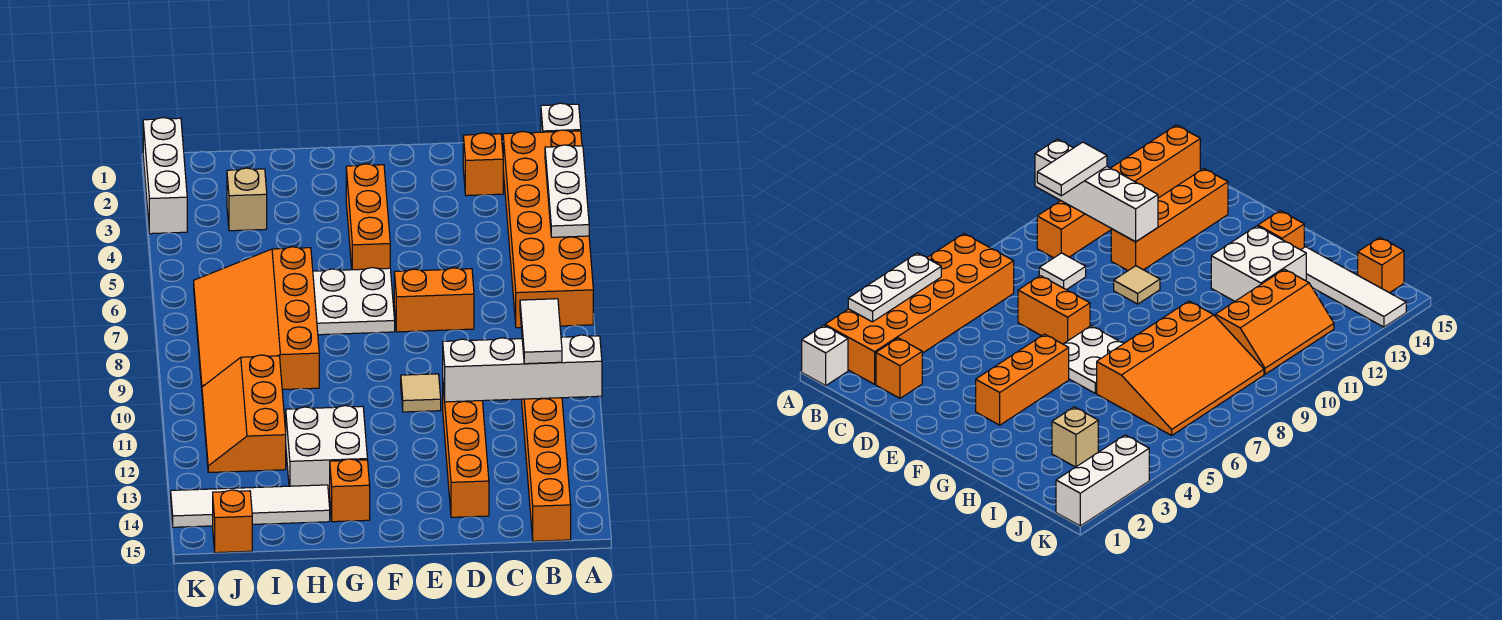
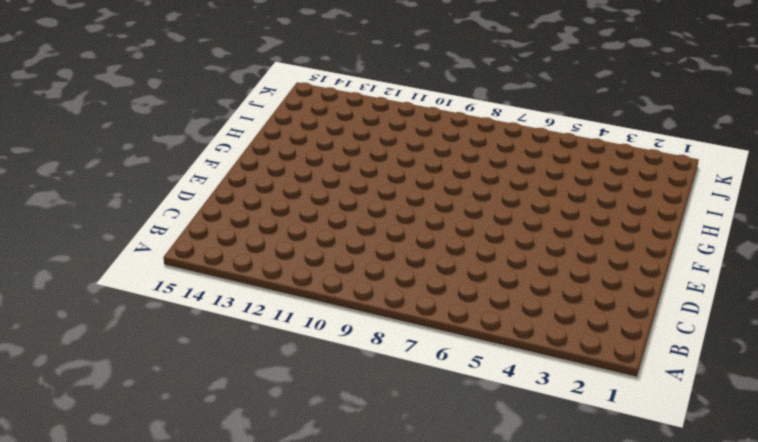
none -> white brick A1 level 1
none -> orange brick A2:B7 level 1
none -> orange brick B10:B15 level 1

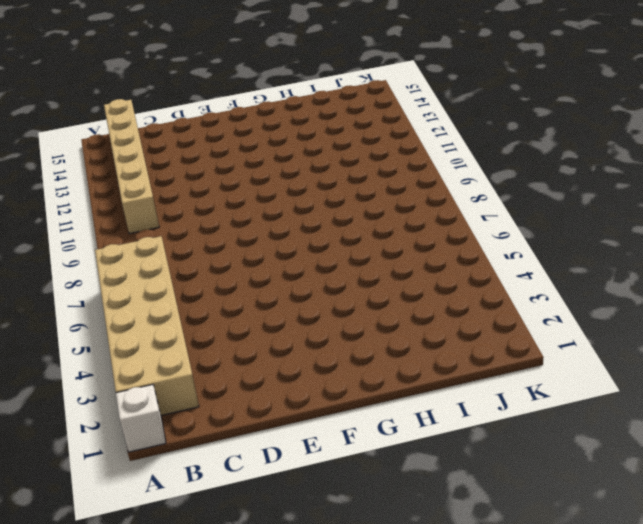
tan brick A2:B7 level 1 -> orange brick A2:B7 level 1
tan brick B10:B15 level 1 -> orange brick B10:B15 level 1
none -> orange brick C2 level 1
none -> white tile C9 level 1
none -> orange brick D7:E7 level 1

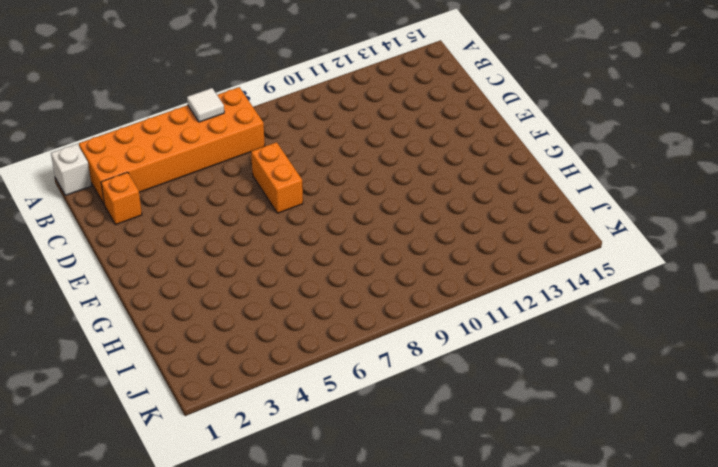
white tile A6 level 2 -> white tile C9 level 1
none -> orange brick B10:B15 level 1
none -> orange brick D11:D14 level 1
none -> tan tile E10 level 1

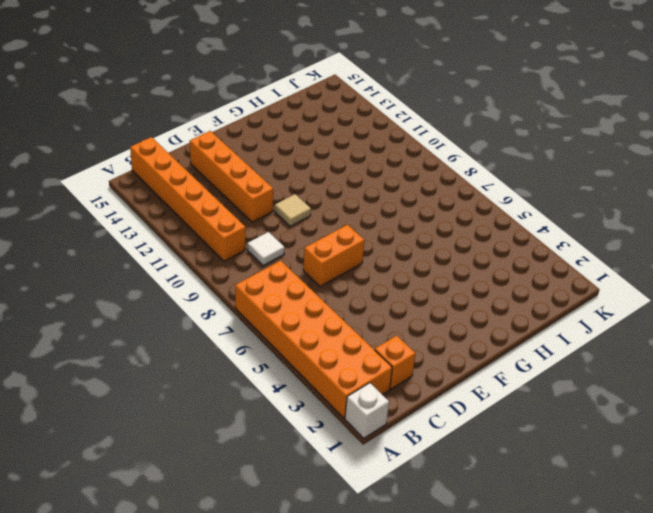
none -> orange brick F3:F5 level 1
none -> white plate F6:G7 level 1
none -> white brick G12:H13 level 1

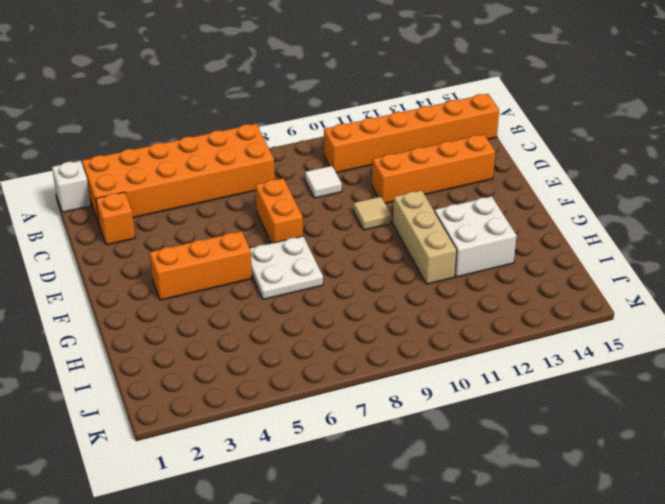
tan brick F11:H11 level 1 -> none
none -> orange brick G14 level 1
none -> orange slope H6:J9 level 1 top H
none -> white tile H14:K14 level 1

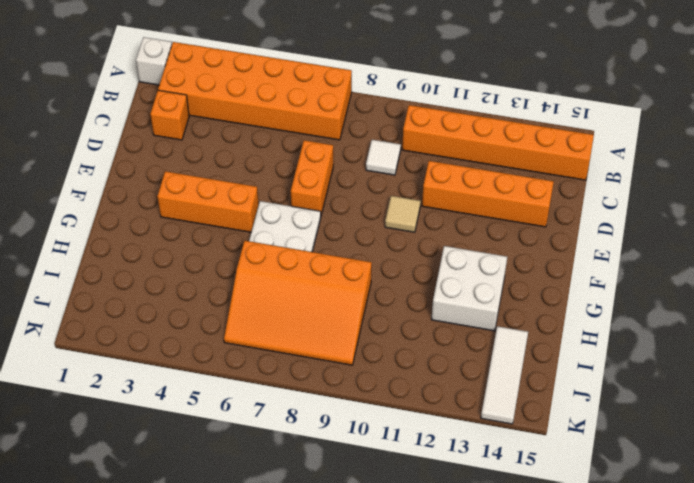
white tile I14:K14 level 1 -> white tile H14:K14 level 1
none -> orange brick G14 level 1
none -> tan brick I3 level 1
none -> orange slope I10:J12 level 1 top I

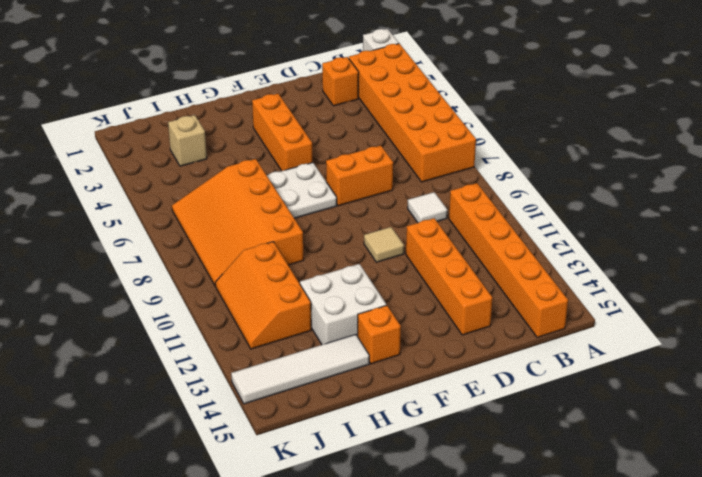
none -> orange brick J15 level 1
none -> white brick K1:K3 level 1
none -> white plate A3:A5 level 2

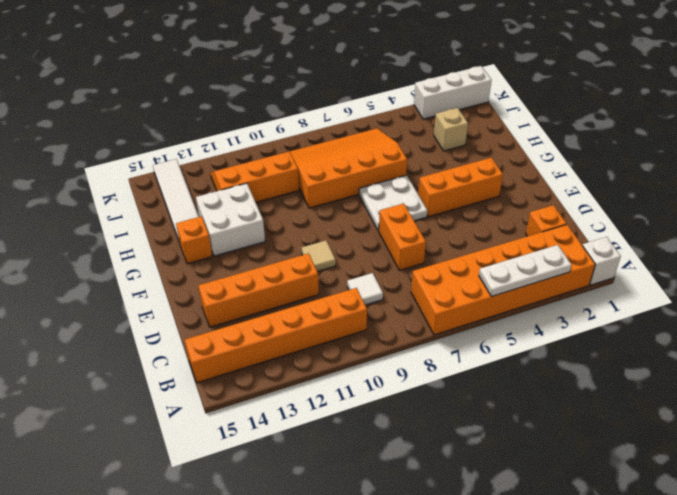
none -> orange brick J15 level 1
none -> white brick A11:D11 level 2
none -> white tile B10:B11 level 3

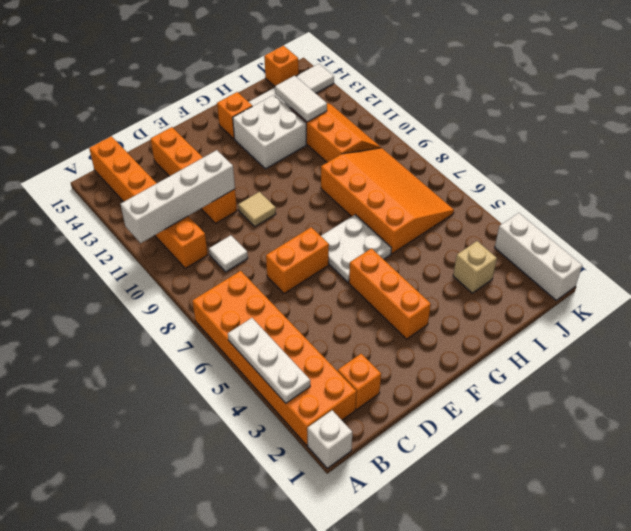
white tile I12:I13 level 2 -> white tile B10:B11 level 3

